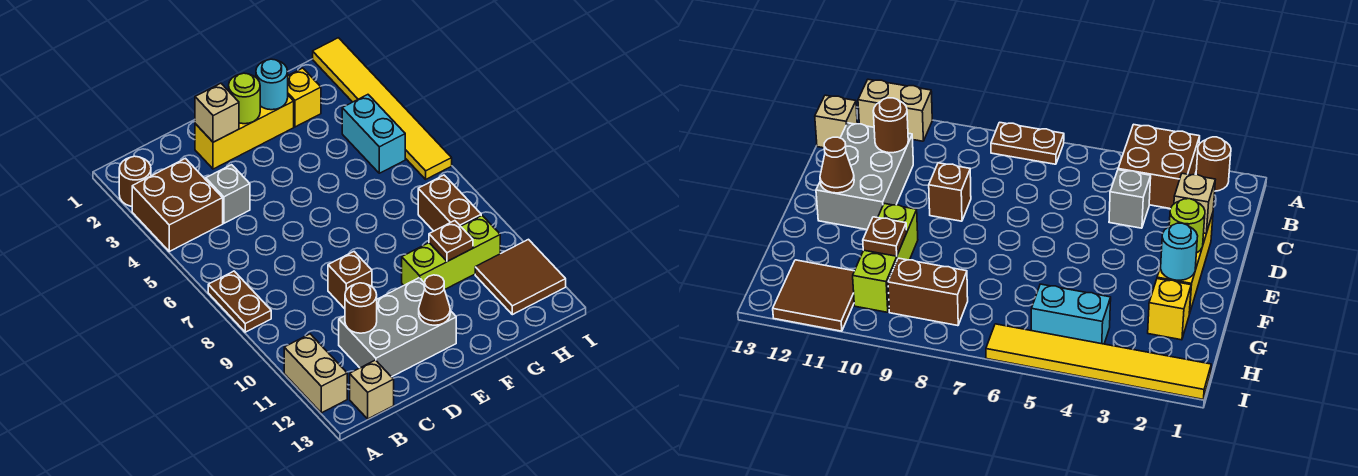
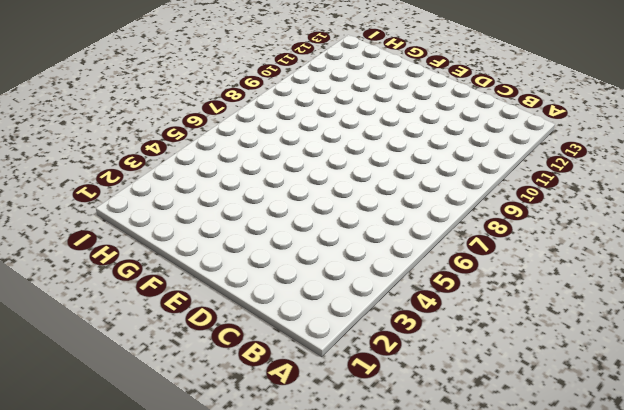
none -> brown round brick A2 level 1
none -> brown brick A3:B4 level 1
none -> brown plate A7:A8 level 1

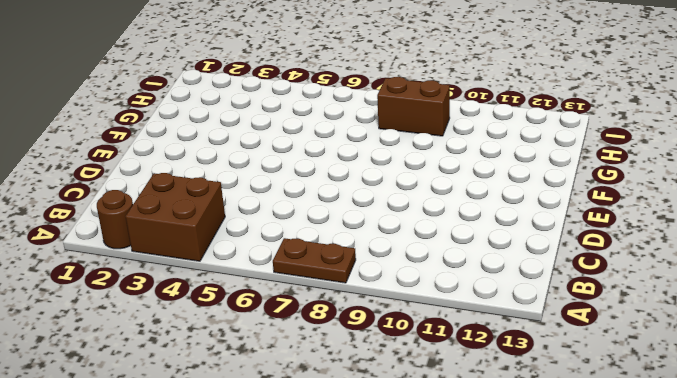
none -> tan brick A11:A12 level 1
none -> tan brick B13 level 1
none -> grey brick C4 level 1

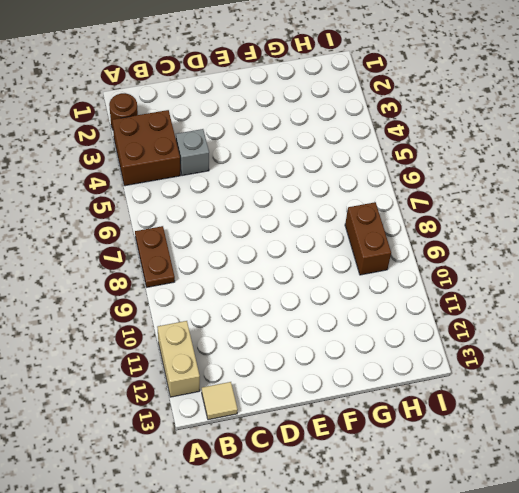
tan tile B13 level 1 -> tan brick B13 level 1
none -> grey brick C11:E12 level 1
none -> yellow brick D2:F2 level 1
none -> brown brick D9 level 1

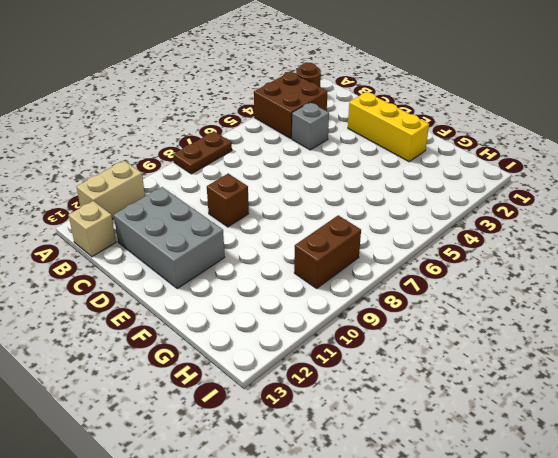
none -> lime brick F10:H10 level 1
none -> yellow brick G2 level 1
none -> cyan brick H4:H5 level 1

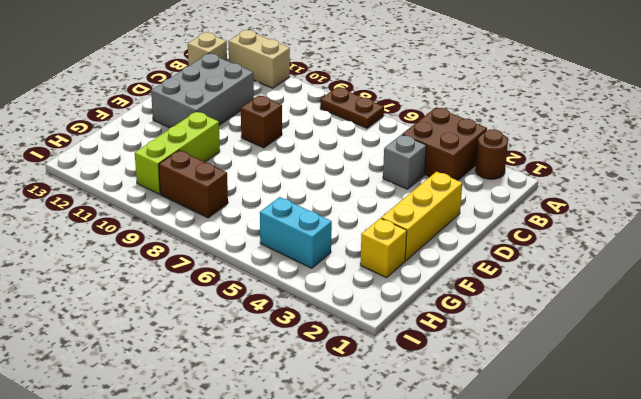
none -> brown tile H11:I12 level 1
none -> yellow tile I1:I6 level 1
none -> brown round brick C11 level 2

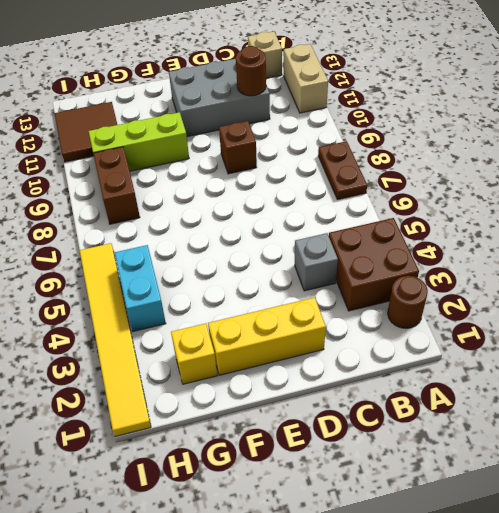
none -> tan brick D2 level 2
none -> lime round brick E2 level 2
none -> brown cone E12 level 2

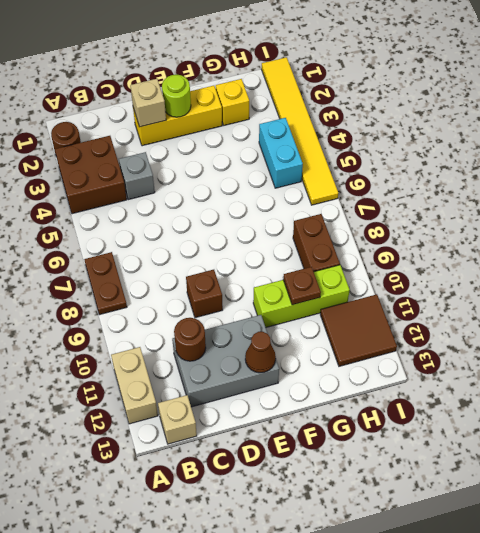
none -> cyan round brick F2 level 2

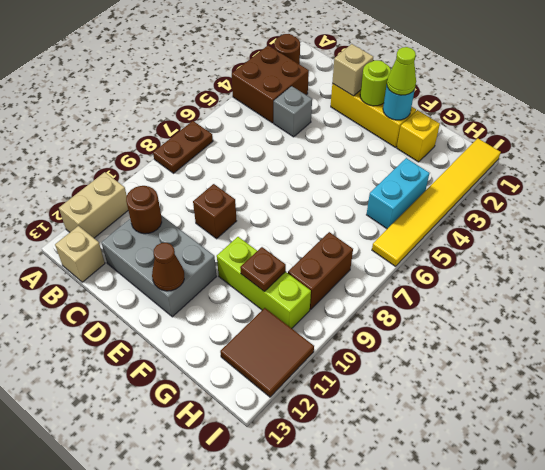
lime cone F2 level 3 -> none

